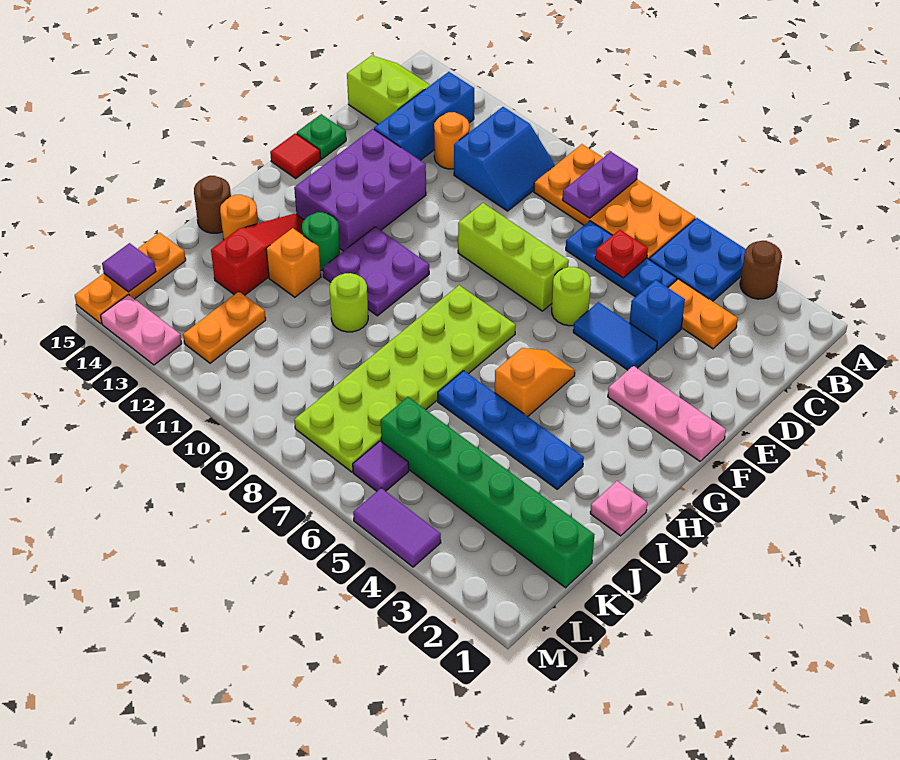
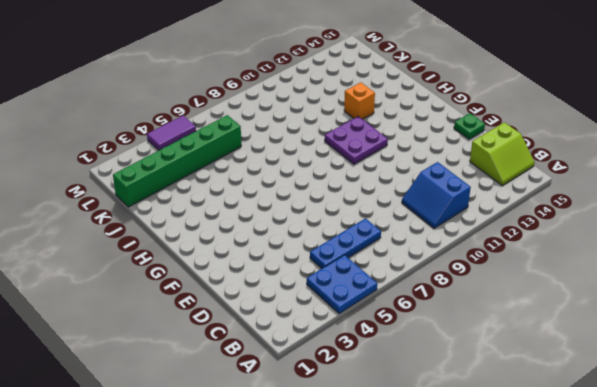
none -> brown round brick A3 level 1
none -> orange plate A6:B9 level 1
none -> blue brick B13:D13 level 1
none -> orange plate C3:C4 level 1

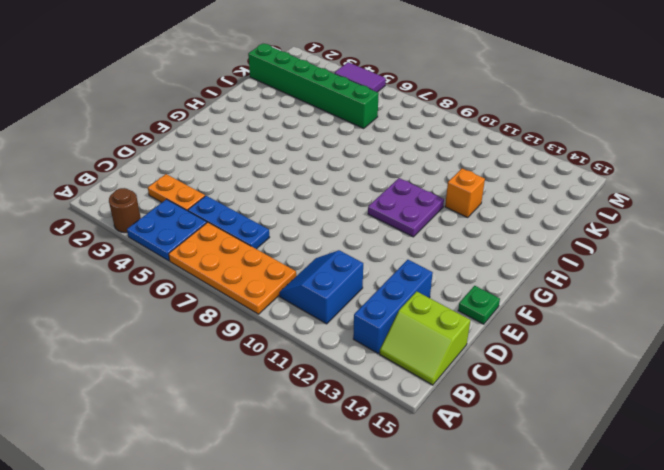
none -> orange round brick C12 level 1
none -> blue brick D4 level 1
none -> blue tile E4:E5 level 1
none -> lime round brick E6 level 1

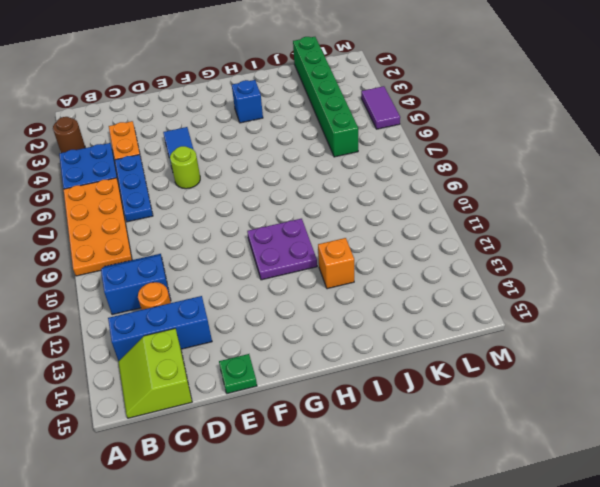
blue brick H3 level 1 -> blue brick D4 level 1
none -> lime brick E7:E9 level 1
none -> purple brick E12:G13 level 1
none -> pink plate F1:F3 level 1
none -> red tile F15 level 1

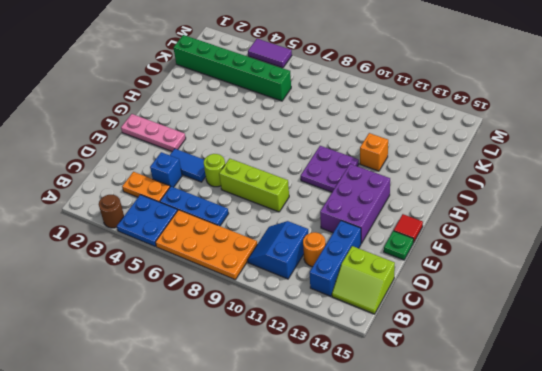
none -> orange slope G5:H5 level 1 top H
none -> lime plate G7:L8 level 1
none -> green round brick H12 level 1
none -> red slope H13:J13 level 1 top J

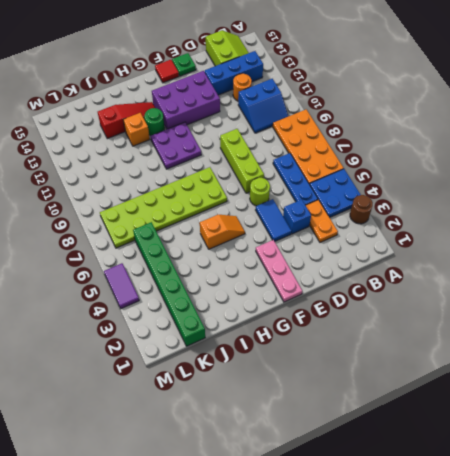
none -> pink plate I1 level 1
none -> blue plate I3:I6 level 1
none -> lime round brick I10 level 1
none -> orange round brick I14 level 1

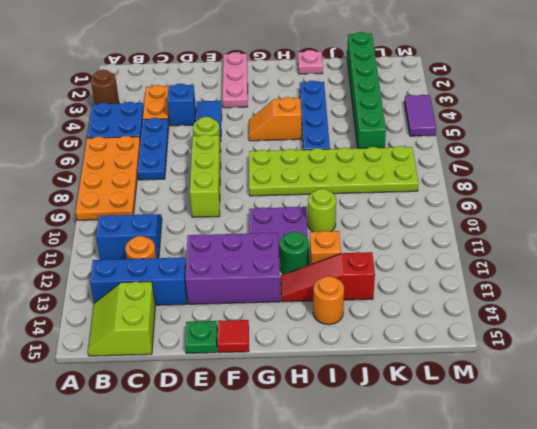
none -> brown round brick I15 level 1
none -> orange plate K12:L12 level 1
none -> orange plate K15:M15 level 1
none -> purple tile L6 level 1

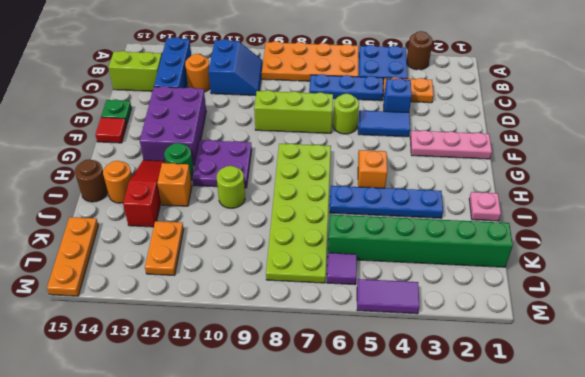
none -> pink plate M13:M14 level 1
none -> purple plate A8:B8 level 2
none -> red plate C6 level 2
none -> purple tile L15 level 2

